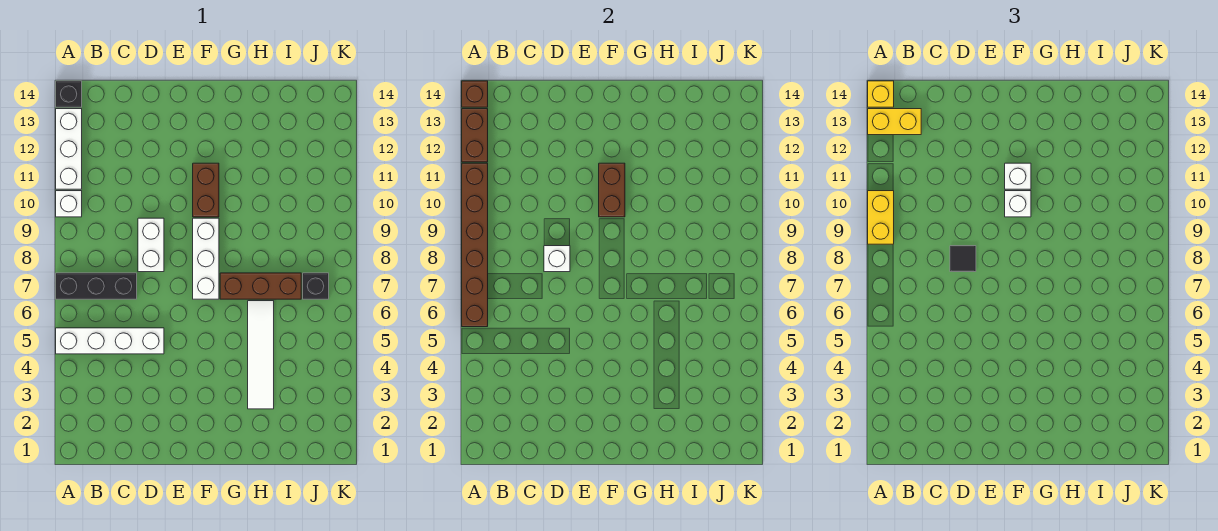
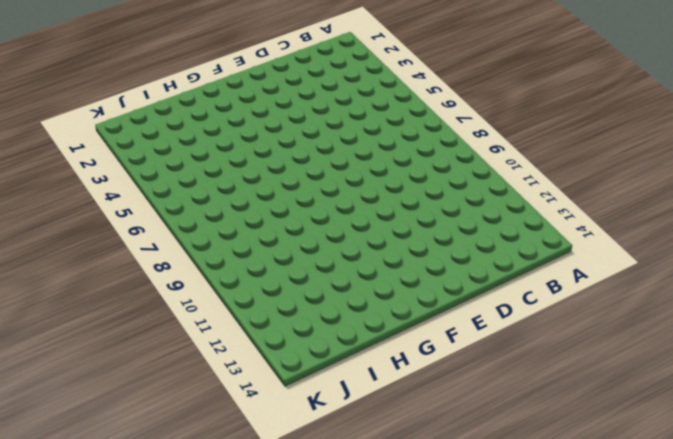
none -> white brick A5:D5 level 1
none -> black brick A7:C7 level 1
none -> white brick A10 level 1

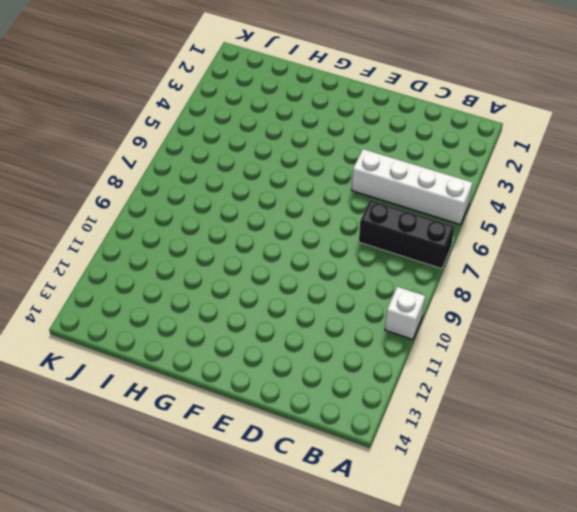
none -> white brick A11:A13 level 1
none -> black brick A14 level 1
none -> white brick D8:D9 level 1

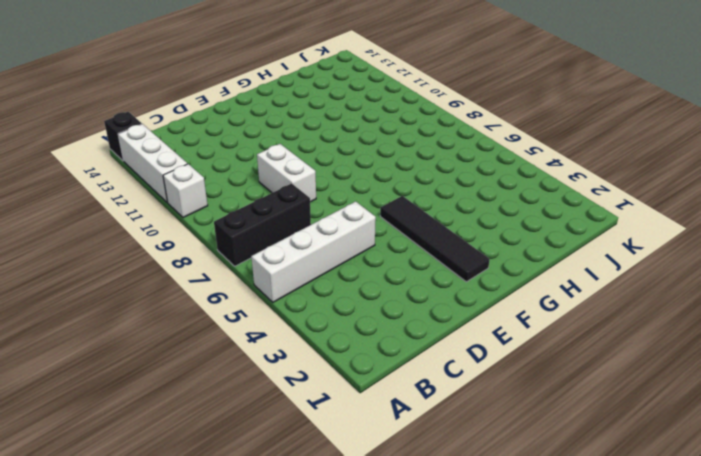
black tile F2:F5 level 1 -> none
none -> white brick F7:F9 level 1
none -> brown brick F10:F11 level 1
none -> brown brick G7:I7 level 1

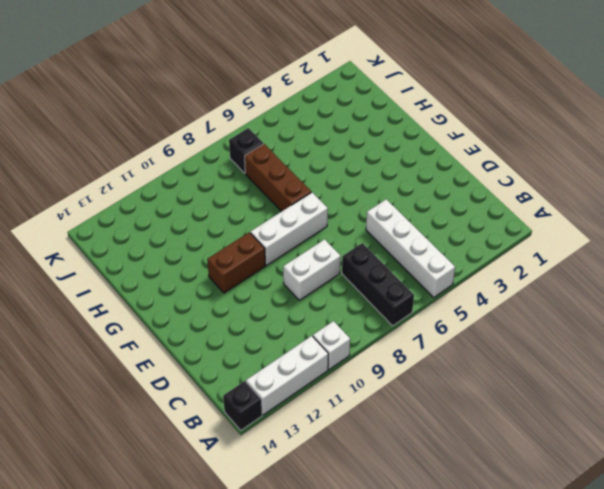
none -> white tile H3:H6 level 1
none -> brown brick A6:A11 level 2
none -> brown brick A12:A13 level 2

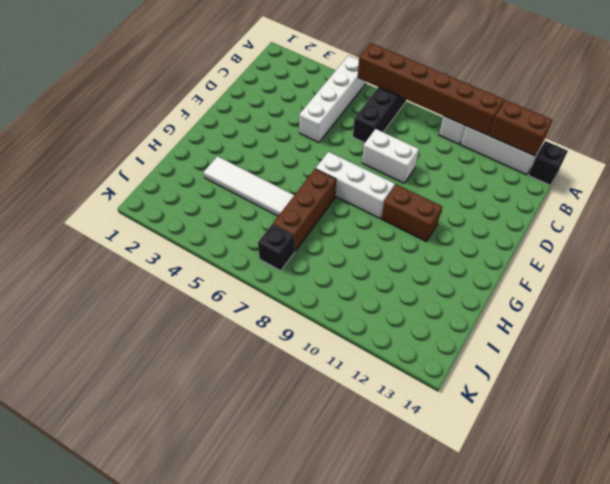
none -> brown brick A14 level 2
none -> white brick D8 level 2
none -> brown brick F10:F11 level 2

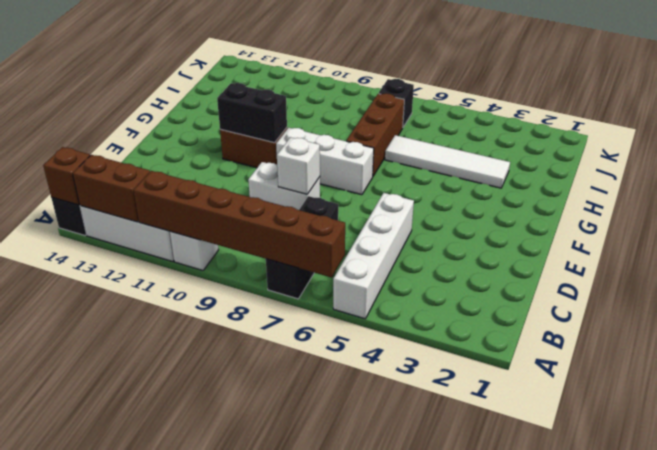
black brick F10:F11 level 2 -> brown brick F10:F11 level 2
none -> yellow brick A9:A10 level 3
none -> yellow brick A13:B13 level 3
none -> yellow brick A14 level 3

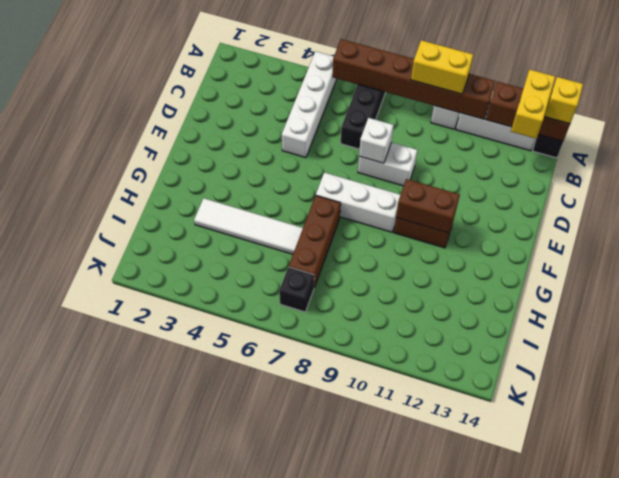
none -> black tile D8 level 3
none -> white brick F10 level 3
none -> white brick F11 level 3

